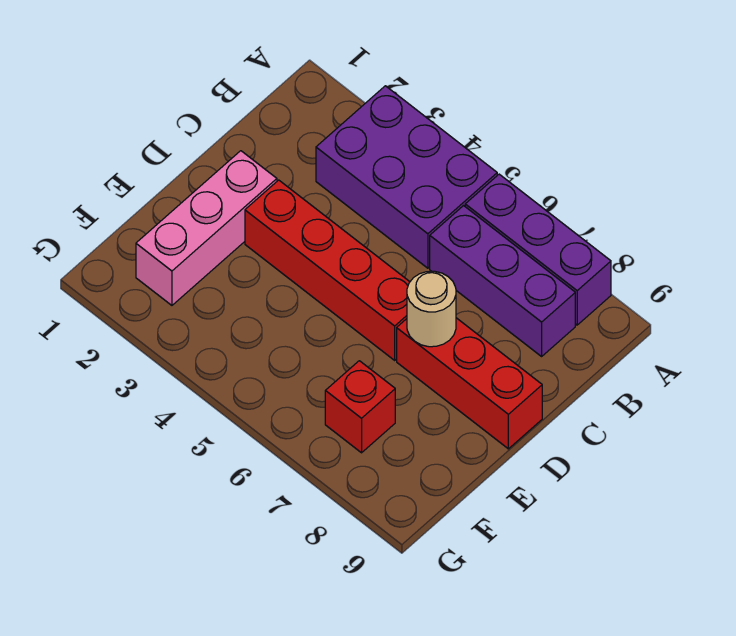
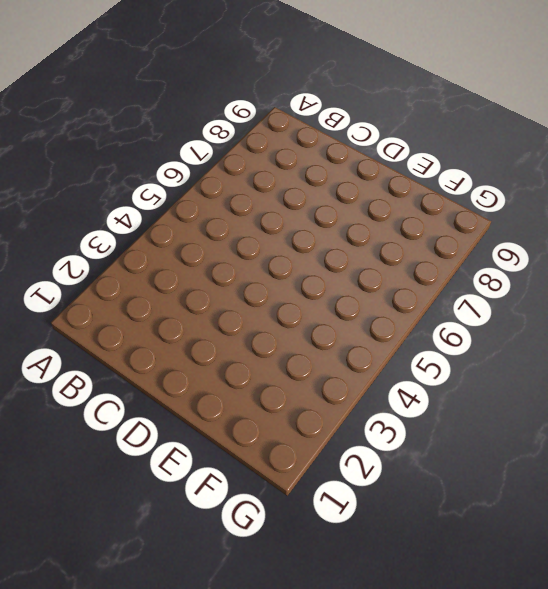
none -> purple brick A3:B5 level 1
none -> purple brick A6:A8 level 1

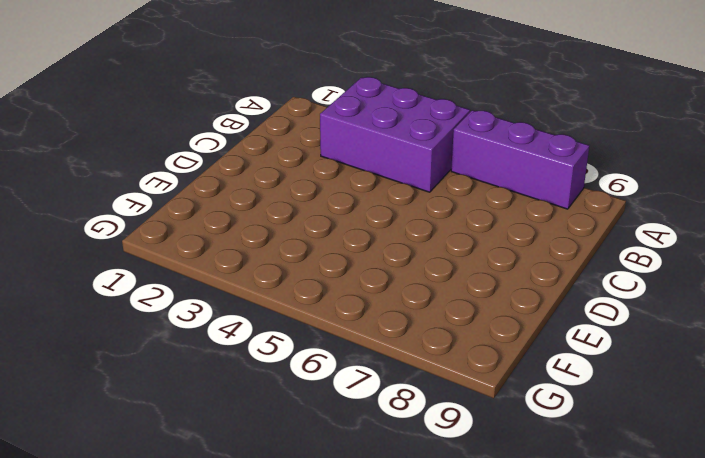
none -> purple brick B6:B8 level 1
none -> pink brick D2:F2 level 1

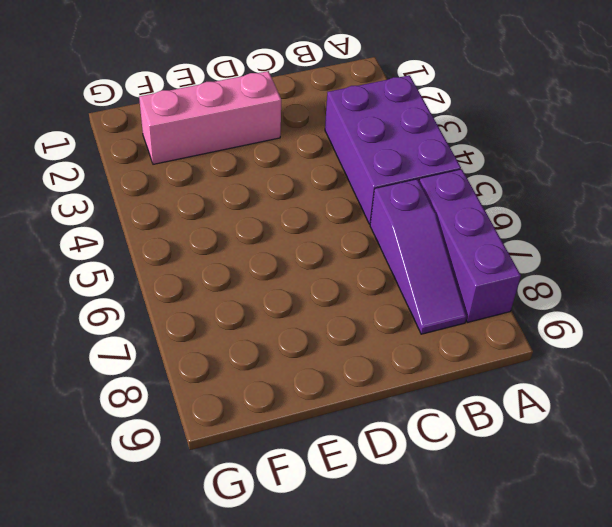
purple slope B6:B8 level 1 top 6 -> purple brick B6:B8 level 1
none -> red brick D3:D6 level 1
none -> red brick D7:D9 level 1

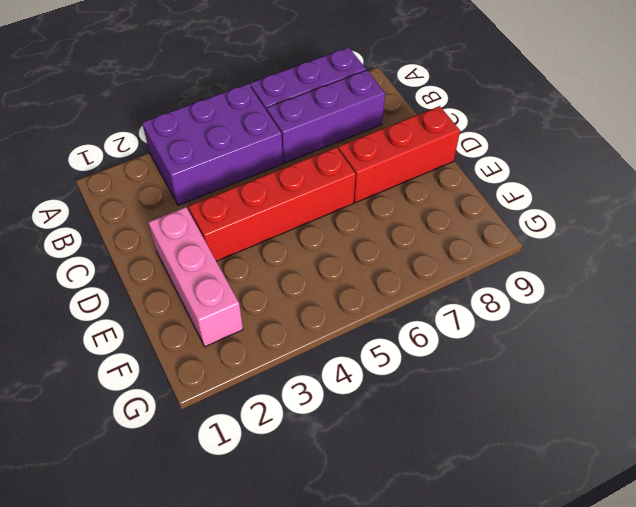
none -> red brick F7 level 1
none -> tan round brick D7 level 2

